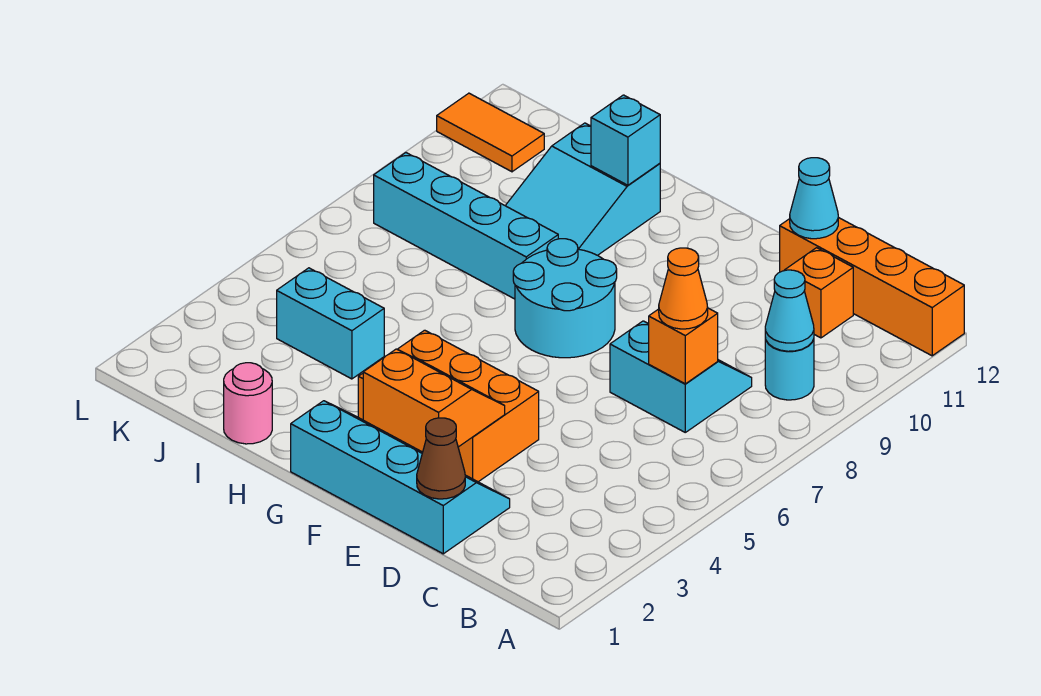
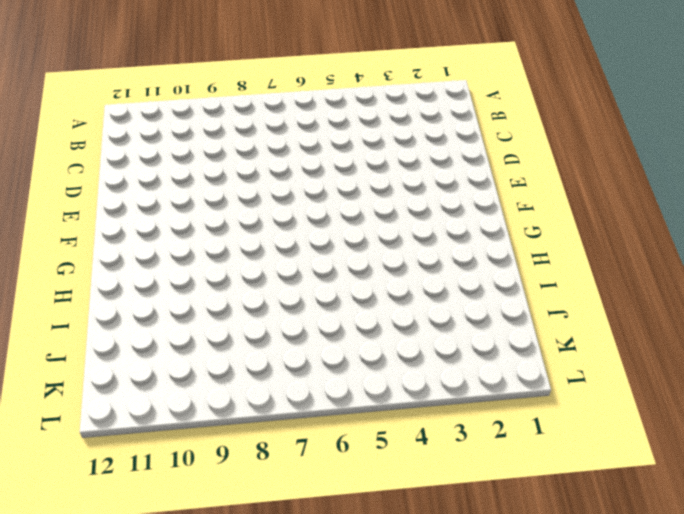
none -> orange brick A12:D12 level 1
none -> cyan round brick B9 level 1
none -> cyan slope C7:D8 level 1 top 7

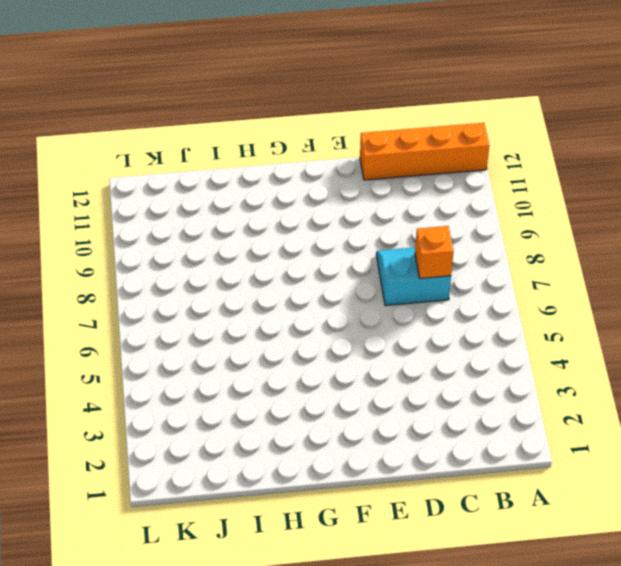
none -> cyan round brick B9 level 1
none -> orange brick C11 level 1
none -> cyan slope D1:G2 level 1 top 1

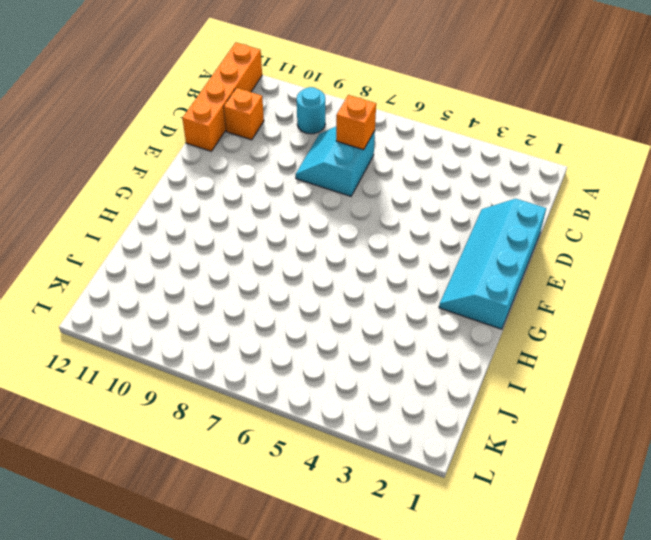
none -> orange brick E3:G4 level 1
none -> cyan round brick F7:G8 level 1
none -> cyan brick H8:K8 level 1

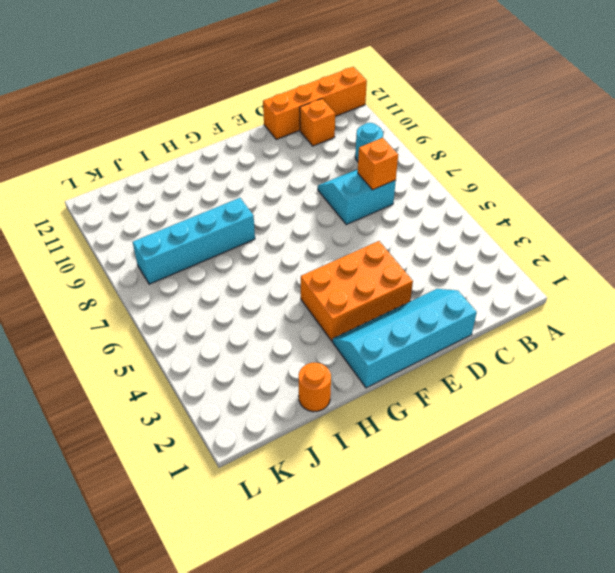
orange round brick I1 level 1 -> pink round brick I1 level 1
none -> cyan round brick F7:G8 level 1
none -> cyan slope H9:I11 level 1 top 11
none -> cyan brick I4:J4 level 1

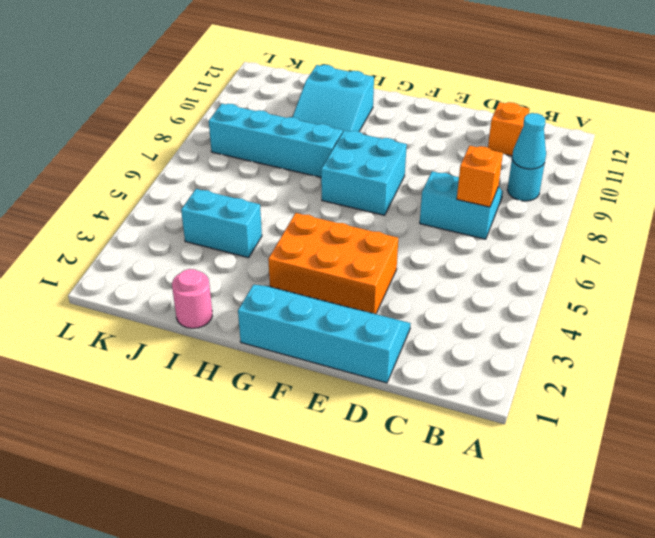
cyan brick F7:G8 level 1 -> cyan round brick F7:G8 level 1
none -> orange brick A12:D12 level 1
none -> orange tile K11:L11 level 1
none -> brown cone D1 level 2

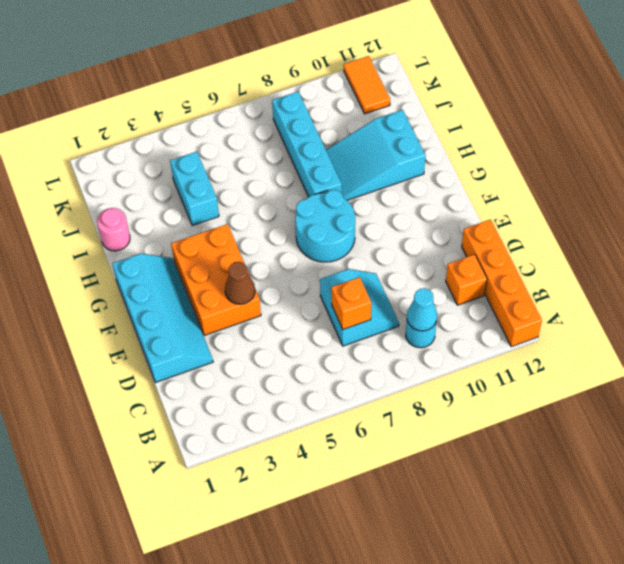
brown cone E4 level 2 -> brown cone D1 level 2
none -> cyan cone D12 level 2
none -> orange slope E2:F3 level 2 top 2
none -> cyan brick H11 level 2

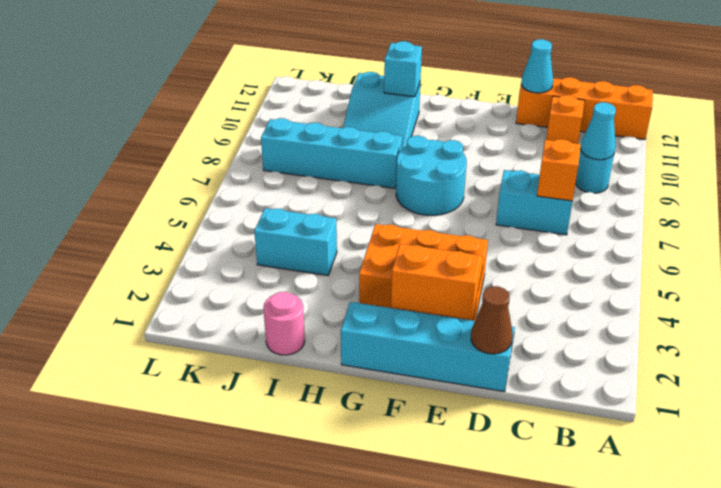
none -> orange tile K11:L11 level 1
none -> orange cone C7 level 3

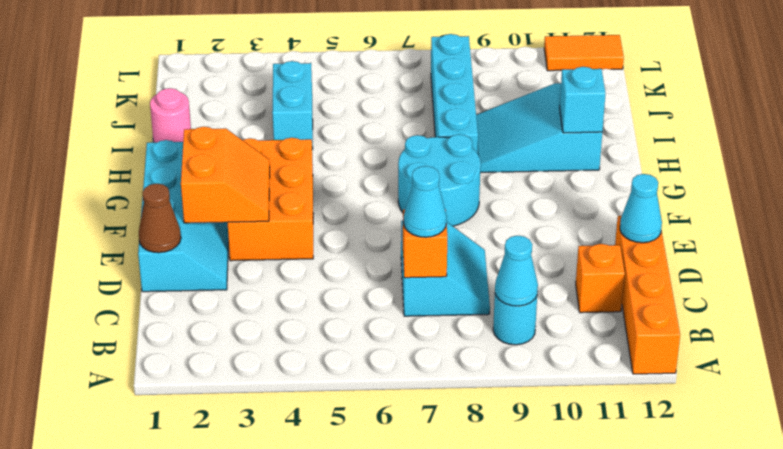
cyan cone C7 level 3 -> orange cone C7 level 3
orange tile L11:L12 level 1 -> orange tile K11:L11 level 1

